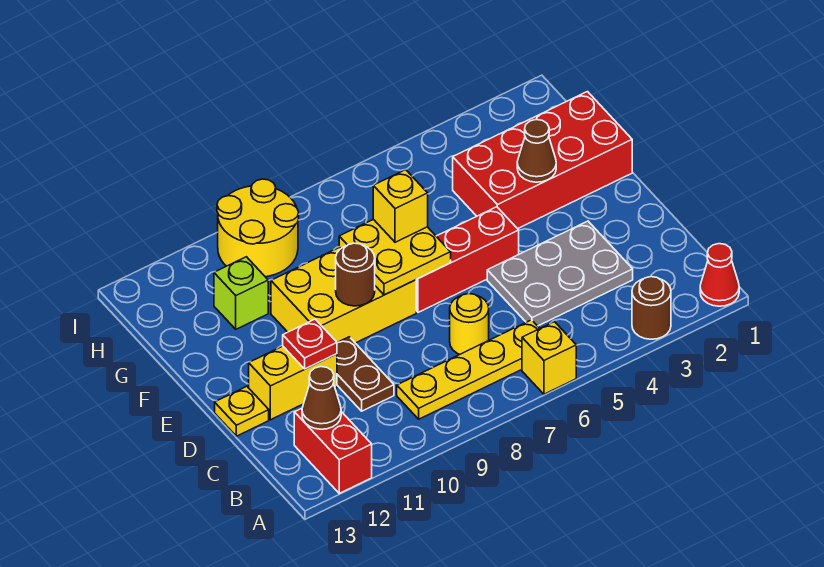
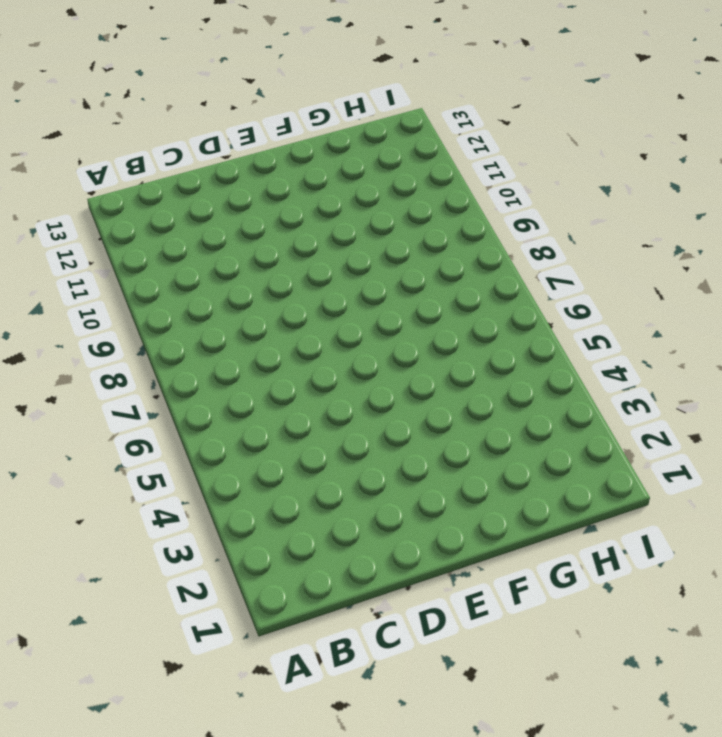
none -> red cone A1 level 1
none -> brown round brick A3 level 1
none -> yellow brick A6 level 1

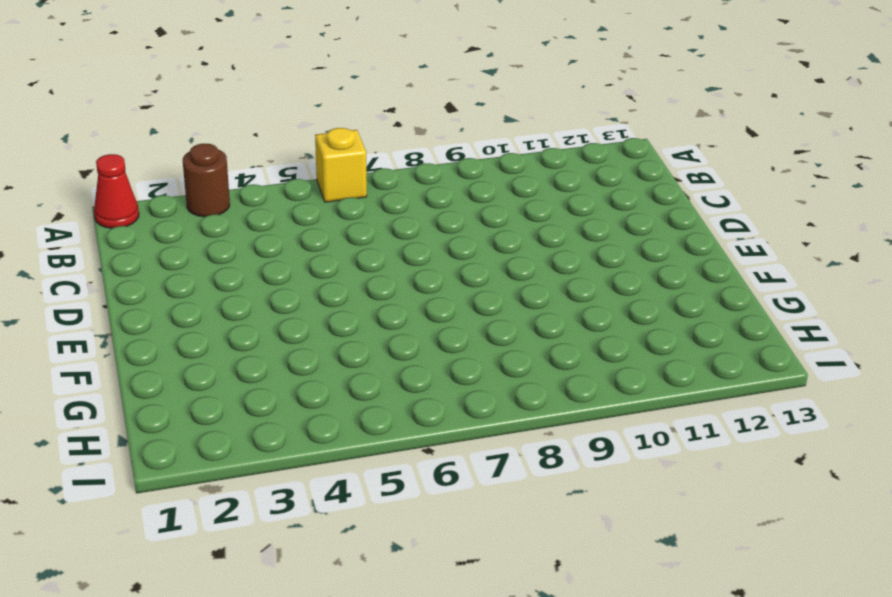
none -> red brick A12:B12 level 1
none -> yellow plate B6:B9 level 1
none -> grey plate C3:D5 level 1

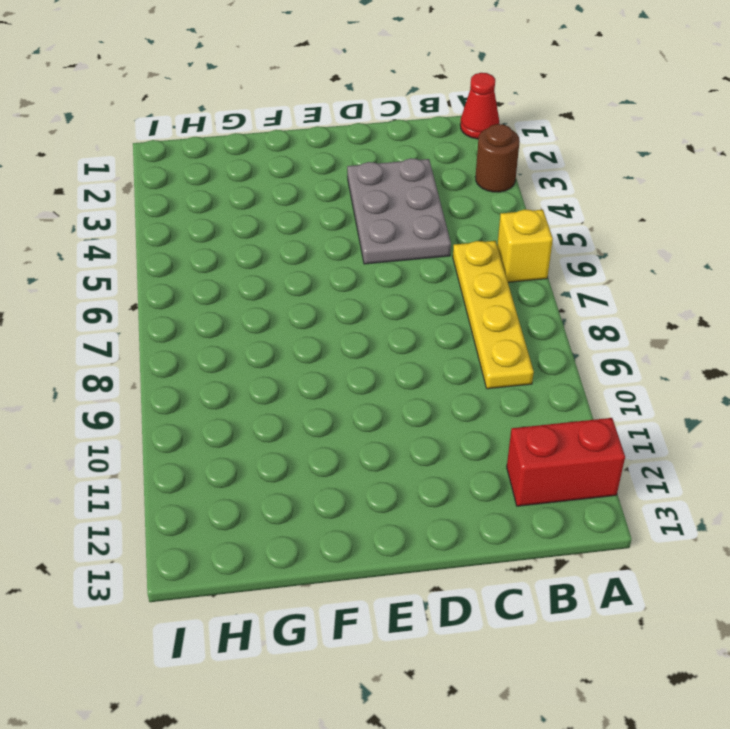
none -> yellow round brick C7 level 1
none -> brown plate C10:D10 level 1
none -> yellow brick D11:D12 level 1

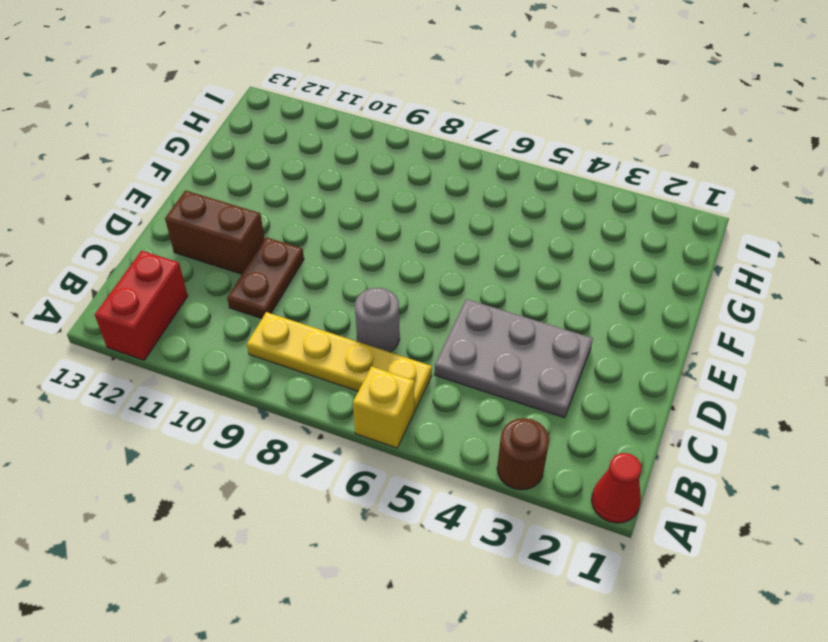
grey round brick C7 level 1 -> yellow round brick C7 level 1
brown brick D11:D12 level 1 -> yellow brick D11:D12 level 1
none -> yellow plate D13 level 1
none -> red brick E5:E7 level 1
none -> yellow brick E8:F10 level 1

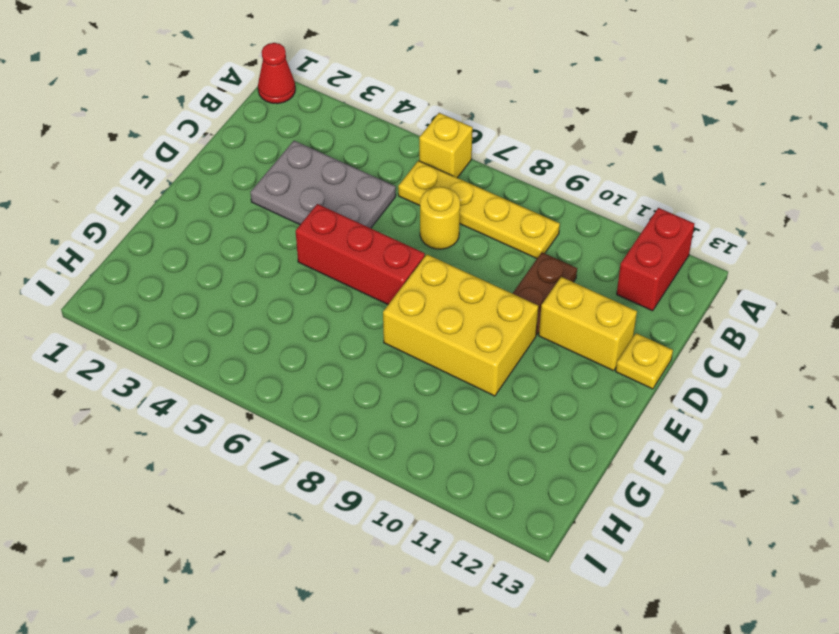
none -> brown round brick A3 level 1
none -> red brick F1:G4 level 1
none -> lime brick G11 level 1

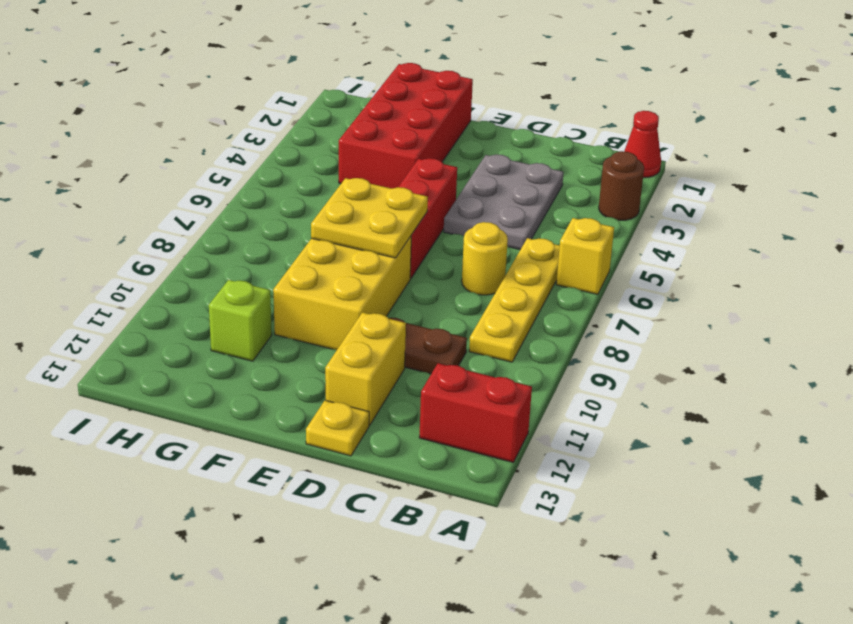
none -> yellow round brick H9:I10 level 1
none -> brown cone B12 level 2
none -> red plate D11 level 2

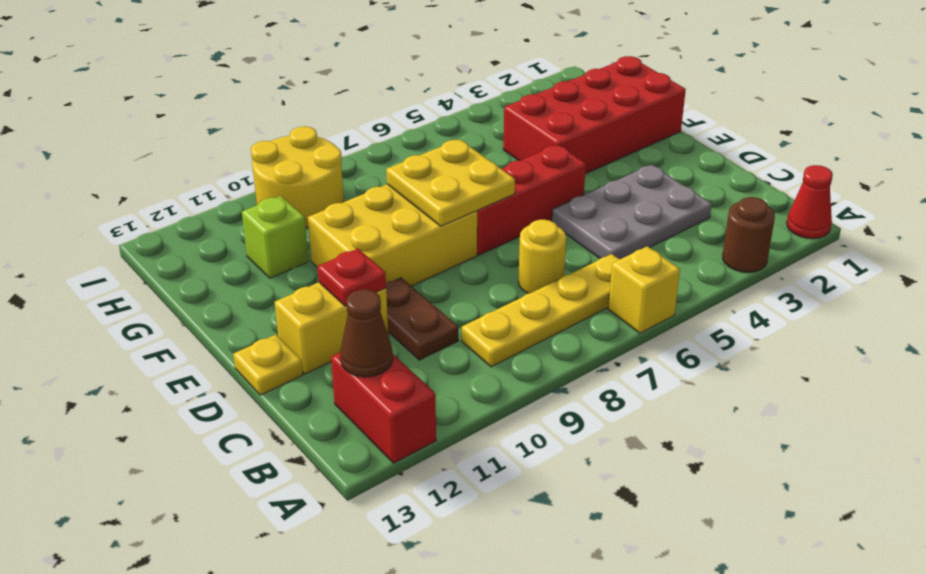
none -> brown round brick E9 level 2
none -> brown cone F3 level 2
none -> yellow brick F7 level 3

